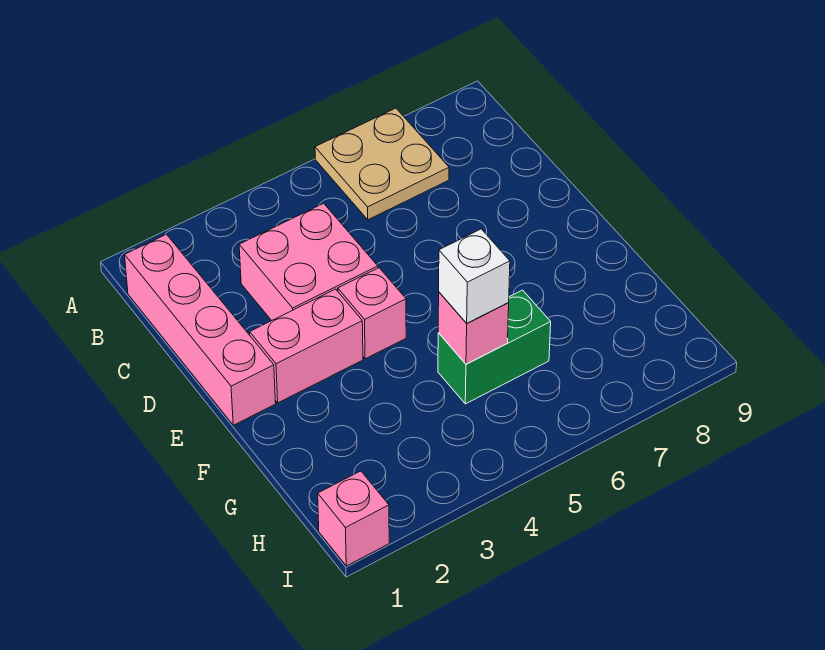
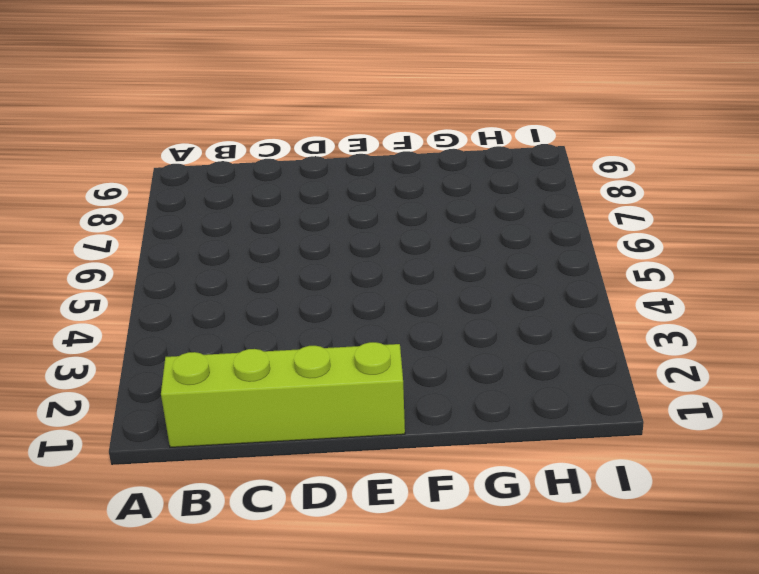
lime brick B1:E1 level 1 -> pink brick B1:E1 level 1
none -> tan plate A6:B7 level 1
none -> pink brick C3:D4 level 1

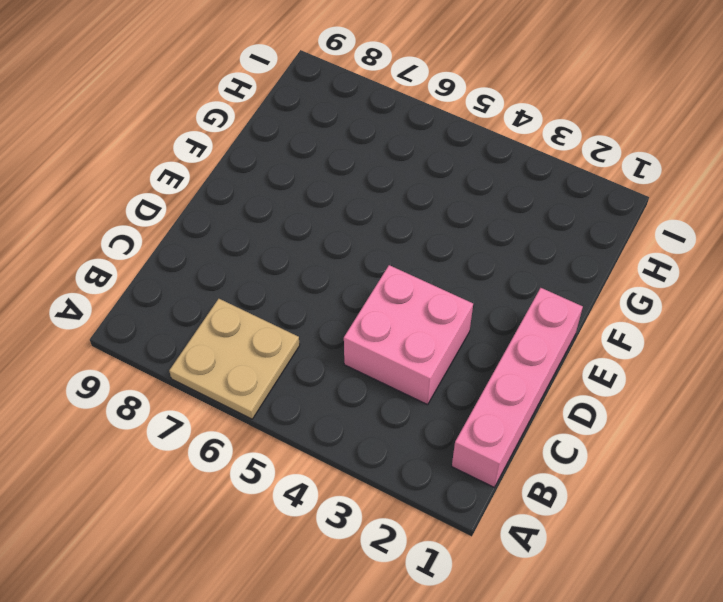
none -> pink brick E2:E3 level 1
none -> pink brick E4 level 1

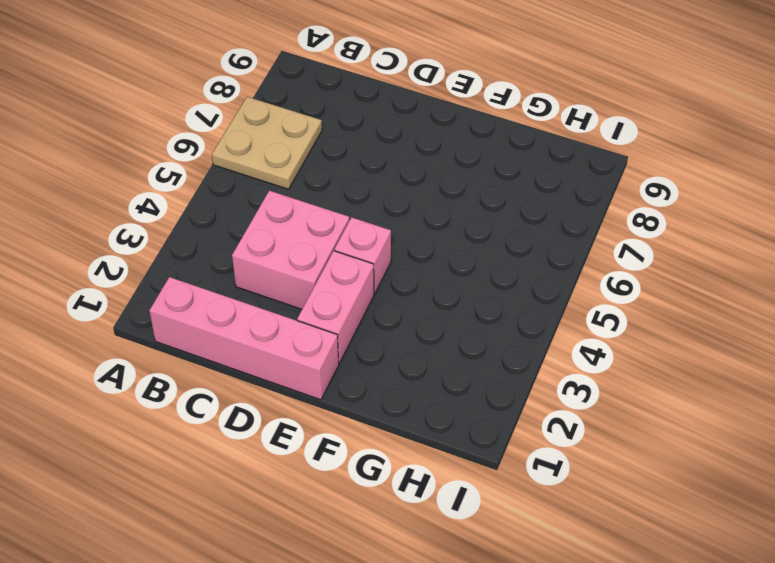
none -> green brick G5:G6 level 1
none -> pink brick I1 level 1

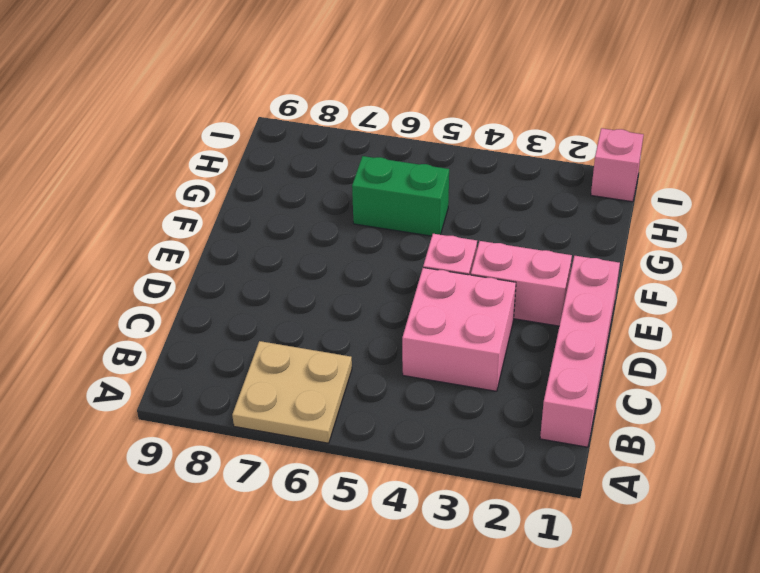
none -> pink brick G5 level 2
none -> white brick G5 level 3

